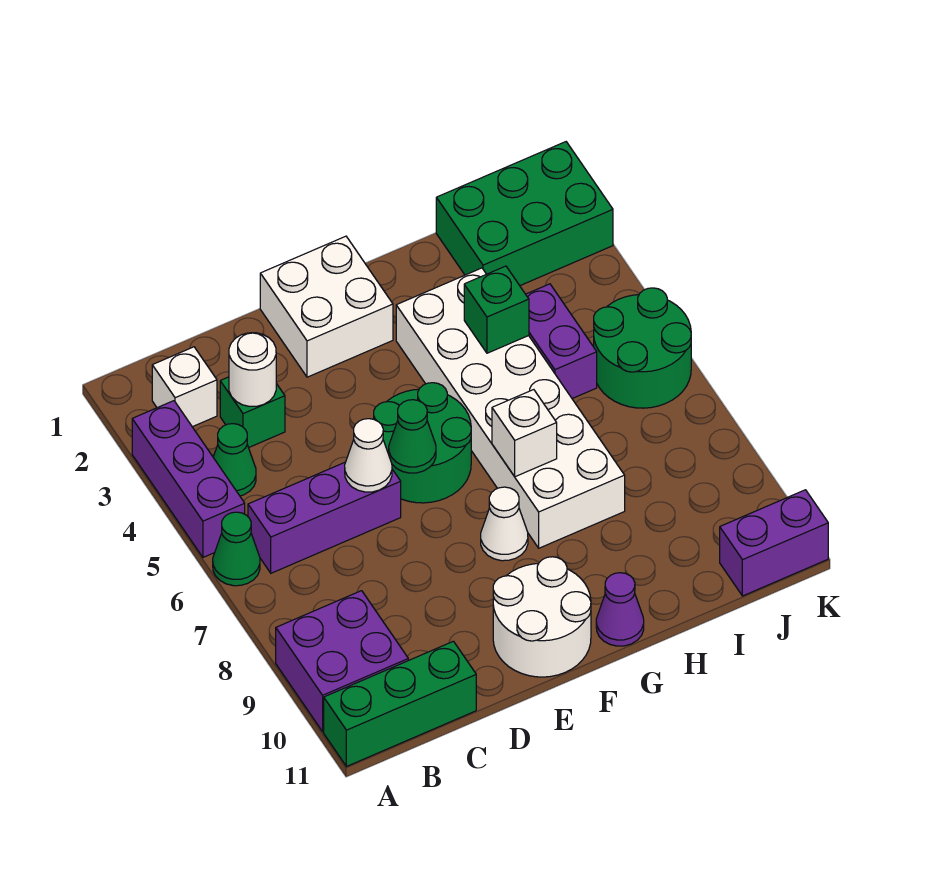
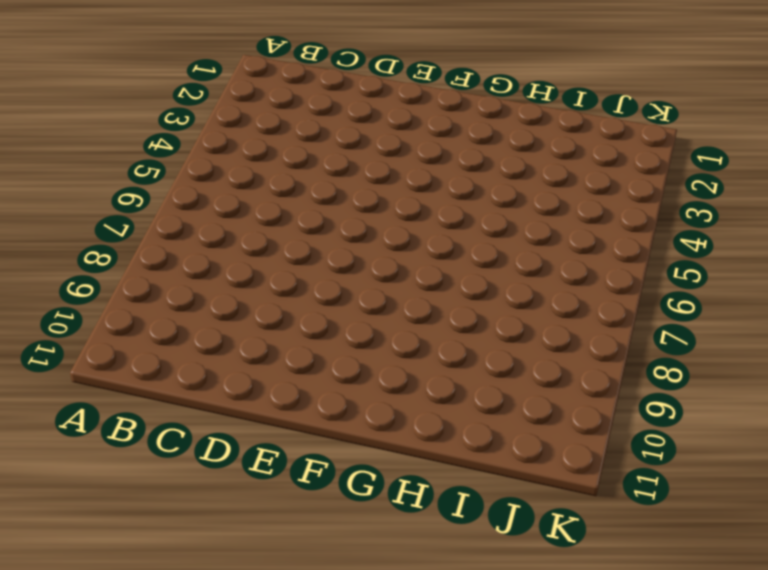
none -> purple brick A3:A5 level 1
none -> green cone A6 level 1
none -> purple brick A9:B10 level 1

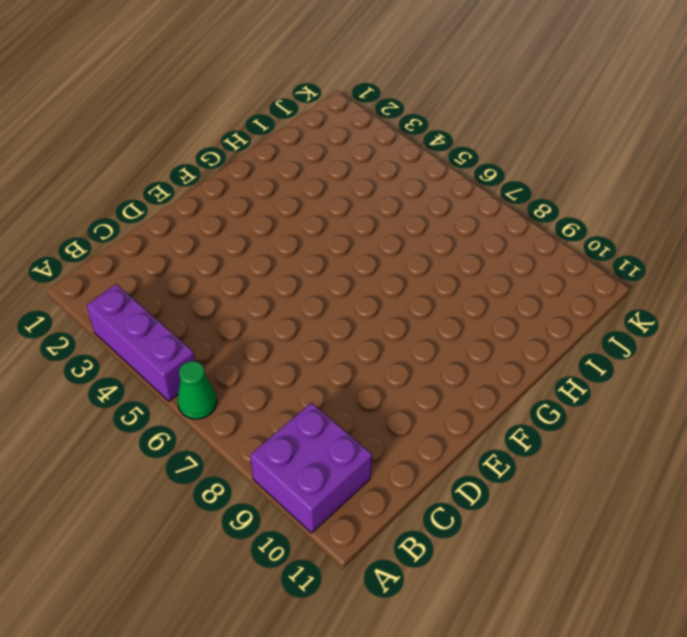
none -> green brick A11:C11 level 1
none -> white brick B2 level 1
none -> green cone B4 level 1

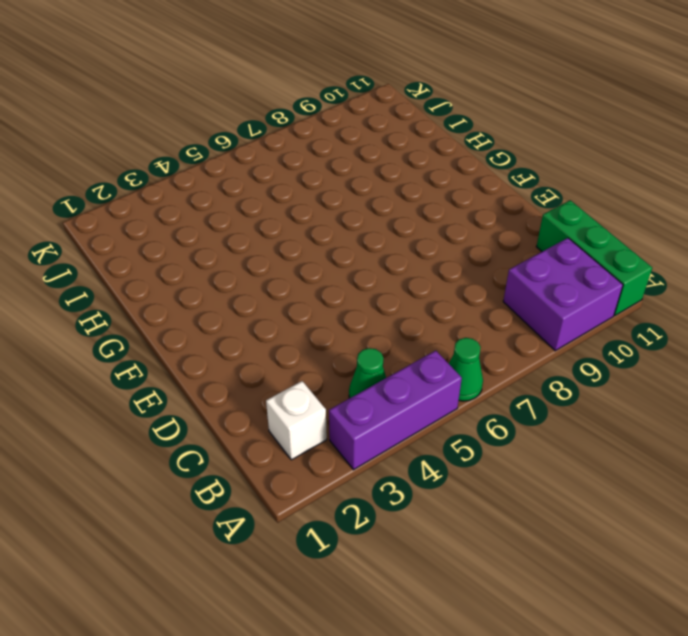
none -> purple brick B6:D6 level 1
none -> green brick C3 level 1
none -> white brick E1:F2 level 1

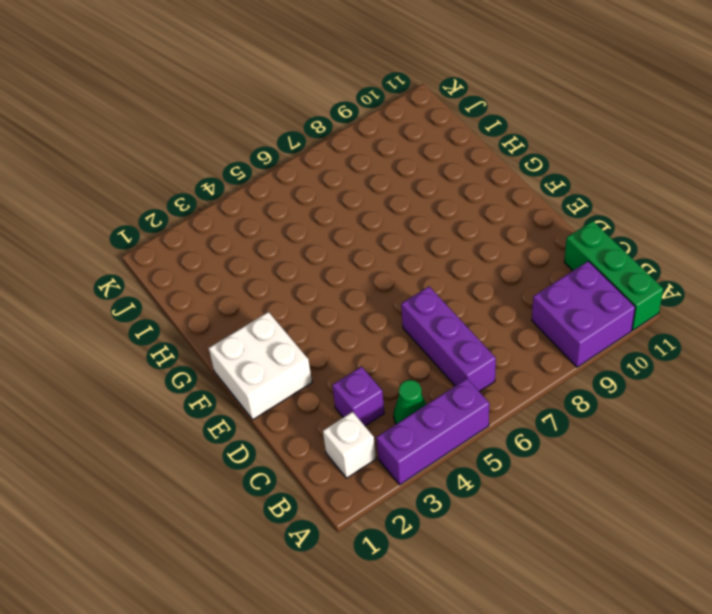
purple brick C3 level 1 -> green brick C3 level 1
none -> green cone A6 level 1
none -> green round brick E5:F6 level 1
none -> white round brick E10:F11 level 1

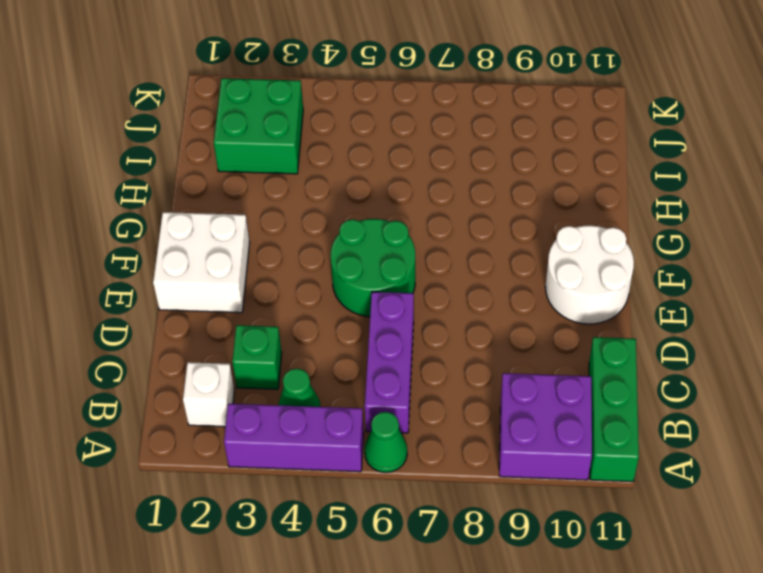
green brick I2:J3 level 1 -> green brick I1:K2 level 1
none -> white cone F8 level 1
none -> white brick G3:H8 level 1
none -> purple cone G11 level 1

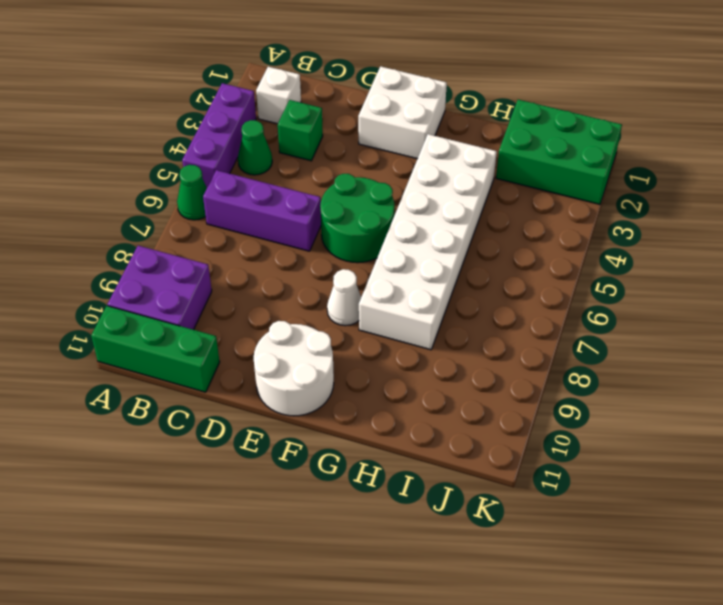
none -> purple cone G11 level 1
none -> purple brick I4:I5 level 1
none -> green round brick J5:K6 level 1

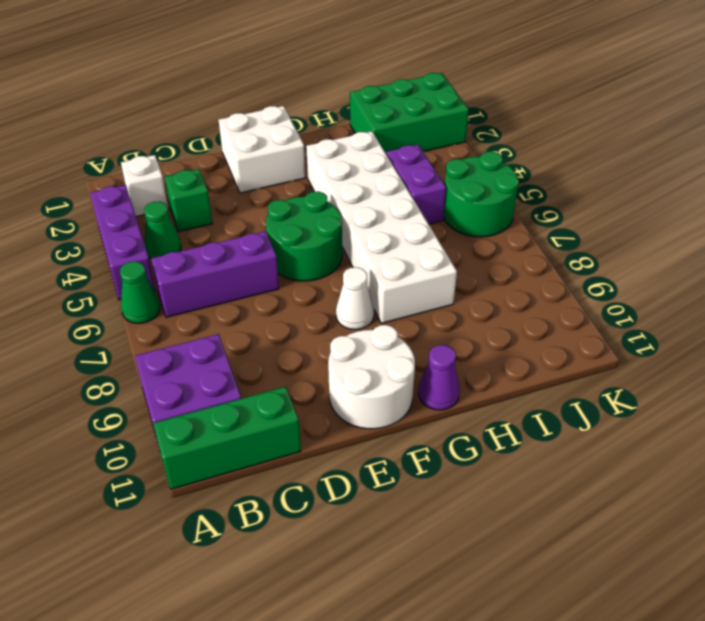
none -> purple brick J11:K11 level 1
none -> white round brick C3 level 2
none -> white cone D6 level 2

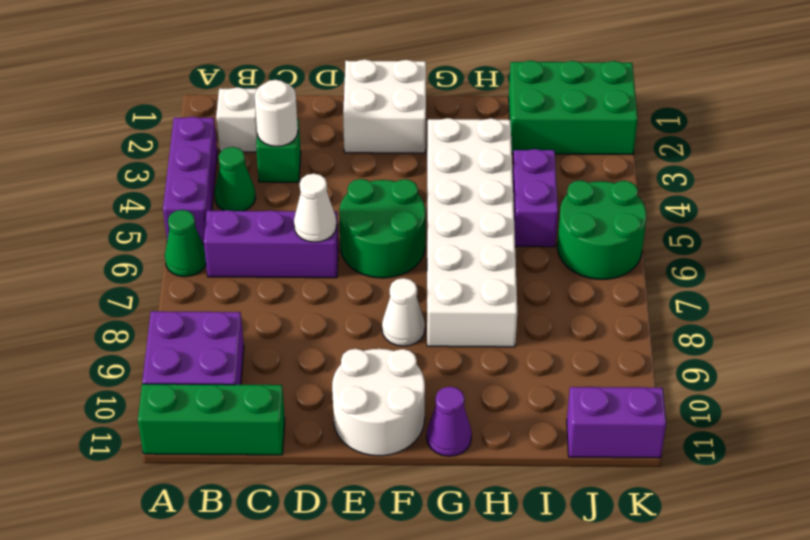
none -> green cone E6 level 2
none -> white brick G7 level 2
none -> green brick H4 level 2

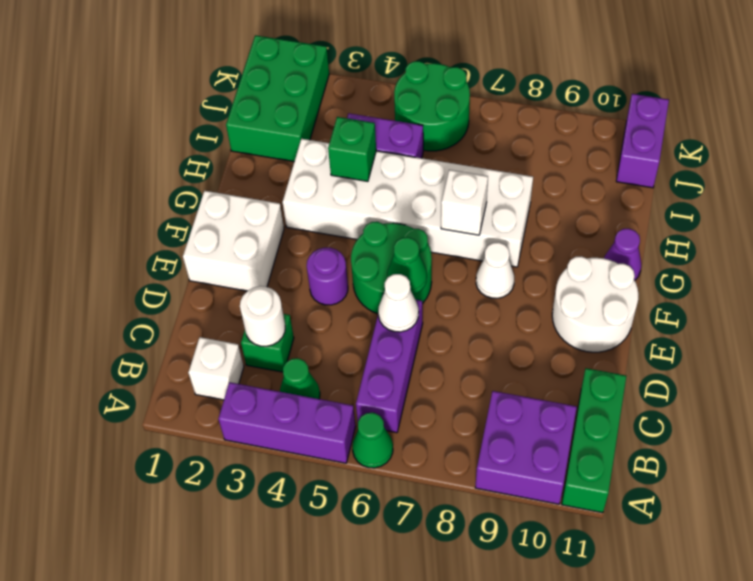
purple round brick E4 level 1 -> none

